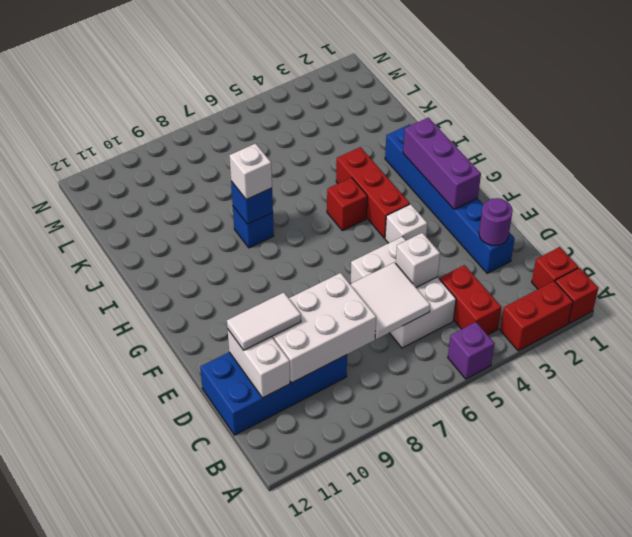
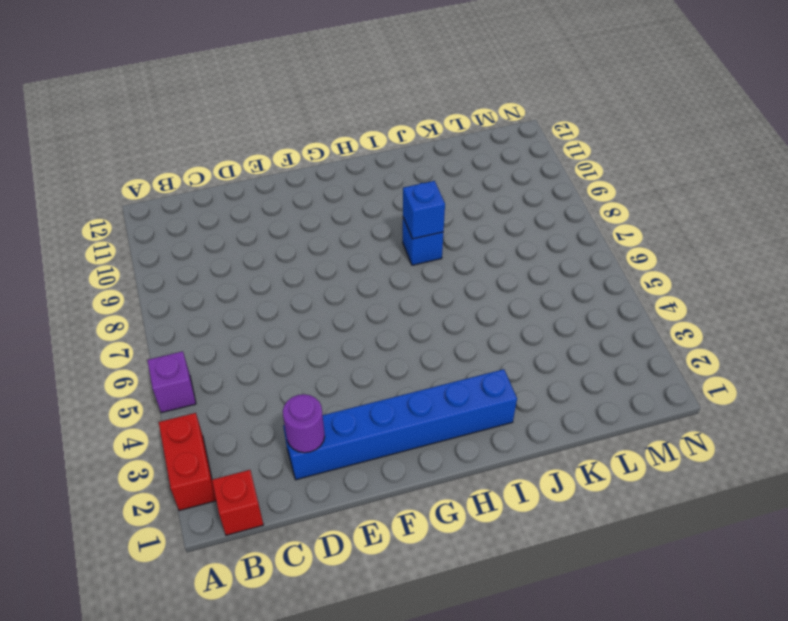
none -> red brick A1 level 1
none -> red brick B4:C4 level 1
none -> white brick C5:E6 level 1

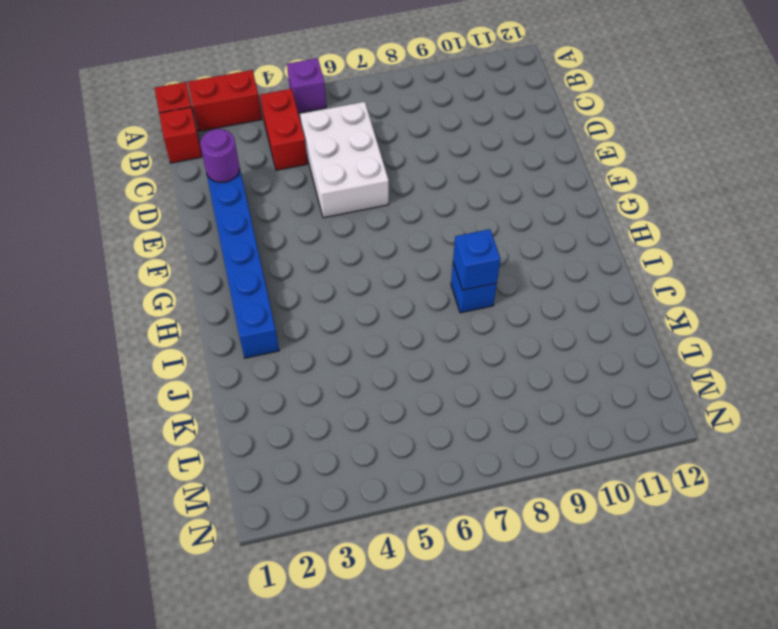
none -> blue brick C9:D12 level 1
none -> white brick F4 level 1
none -> red brick G4:I4 level 1

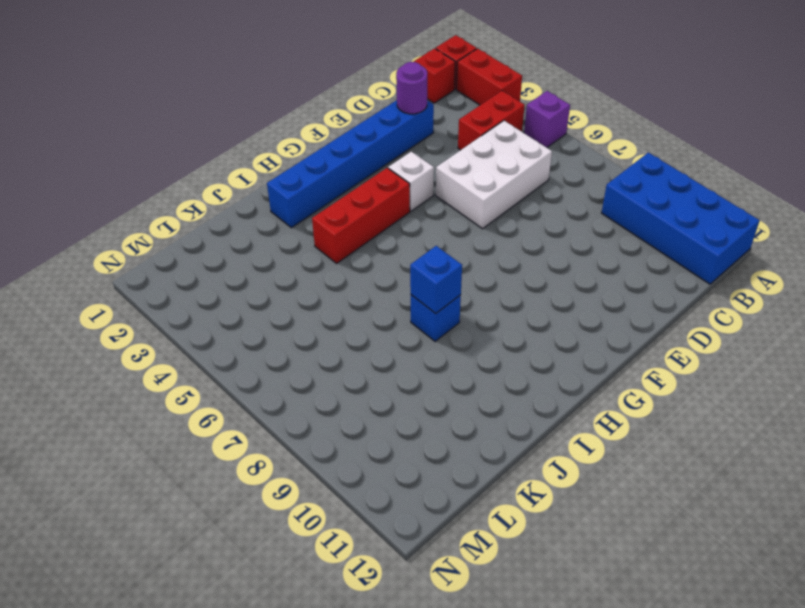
blue brick A9:B12 level 1 -> blue brick C9:D12 level 1
none -> red brick H5 level 1
none -> white tile C6:D7 level 2
none -> white brick C8:D10 level 2

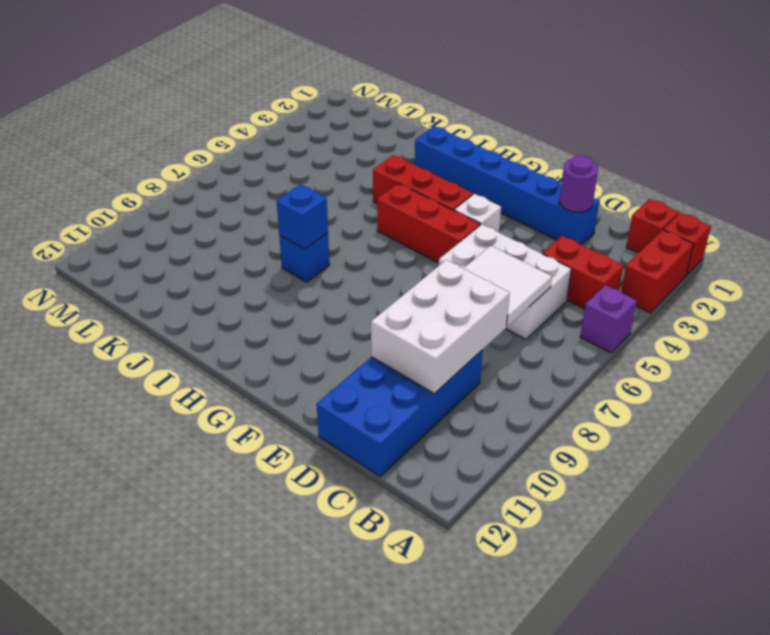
red brick F5:H5 level 1 -> red brick H5 level 1
none -> white brick C11:D11 level 2
none -> white brick D5 level 2
none -> purple brick F2:H2 level 2

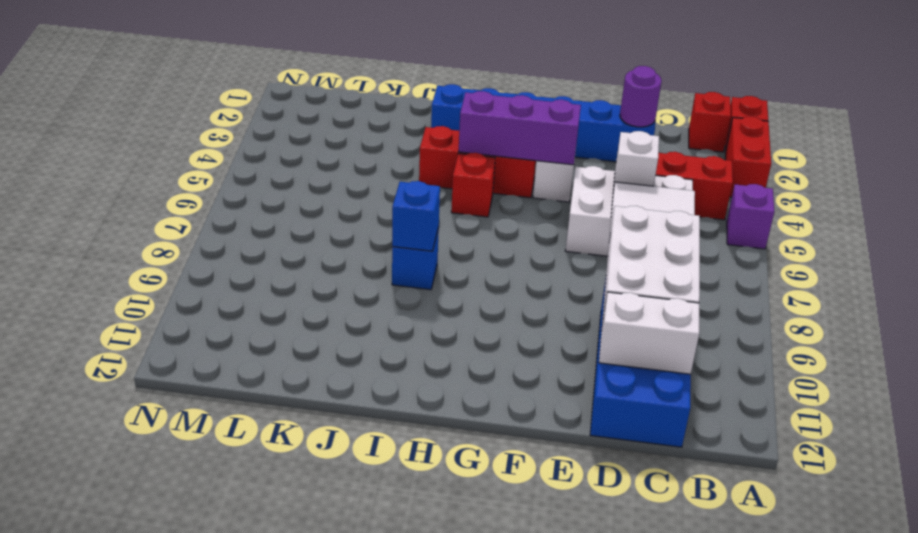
purple brick F4:H4 level 2 -> purple brick F2:H2 level 2
none -> white tile D10:D11 level 3
none -> white brick I8 level 3

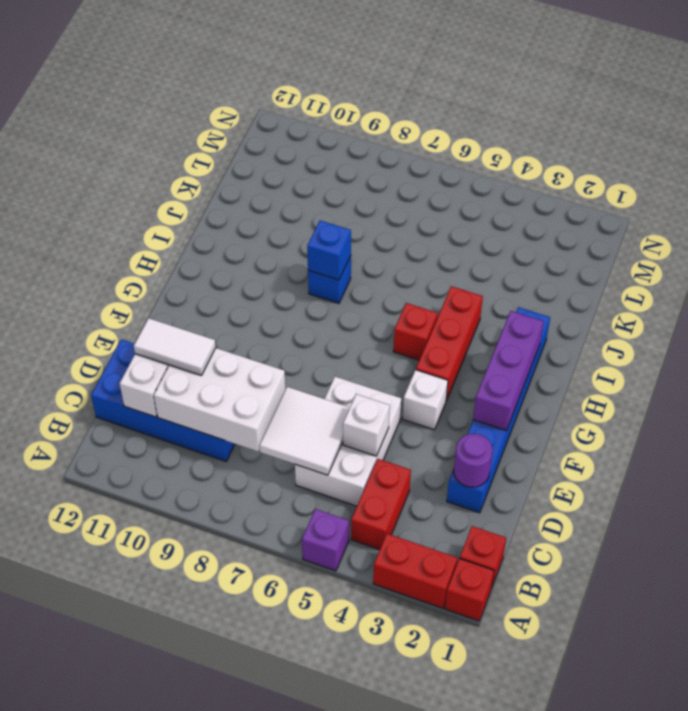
none -> white brick I8 level 3

